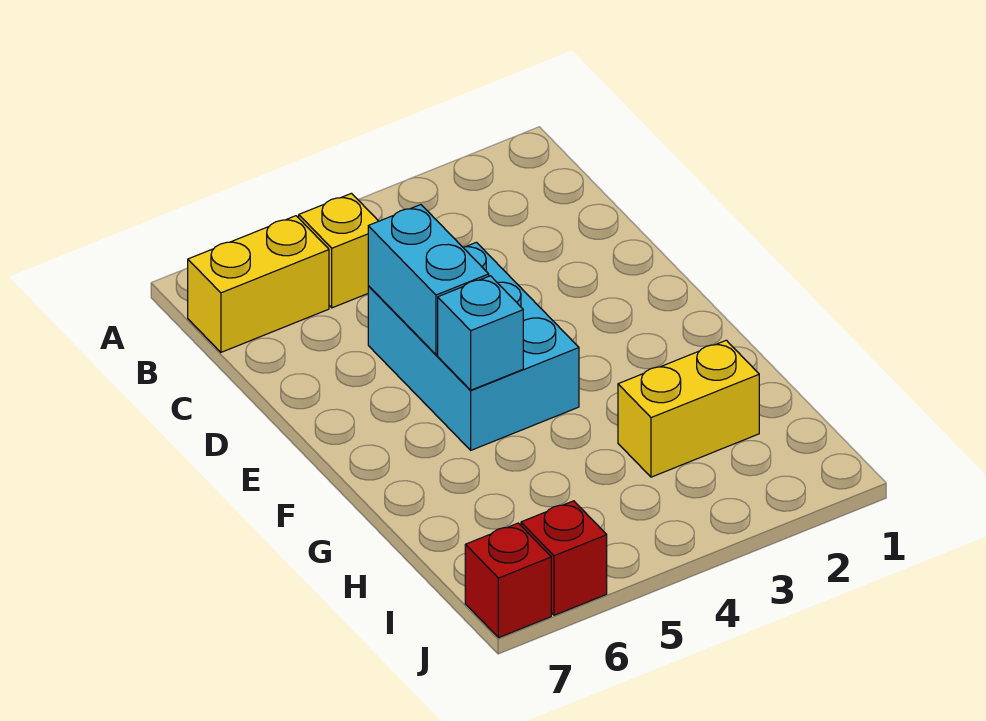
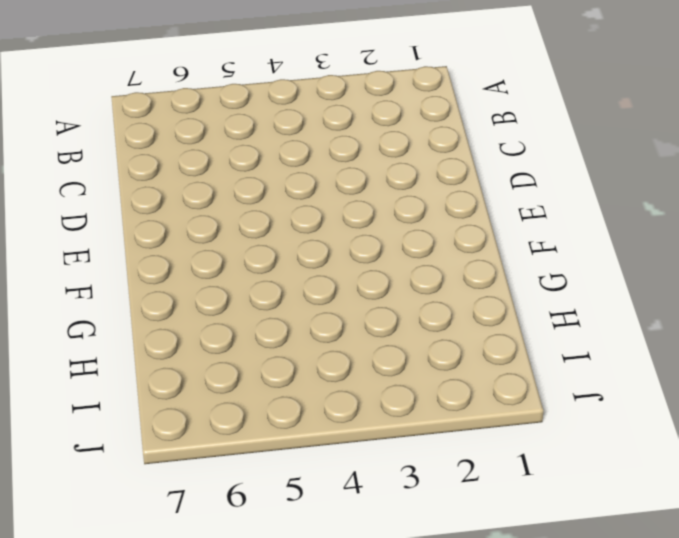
none -> yellow brick B5 level 1
none -> yellow brick B6:B7 level 1

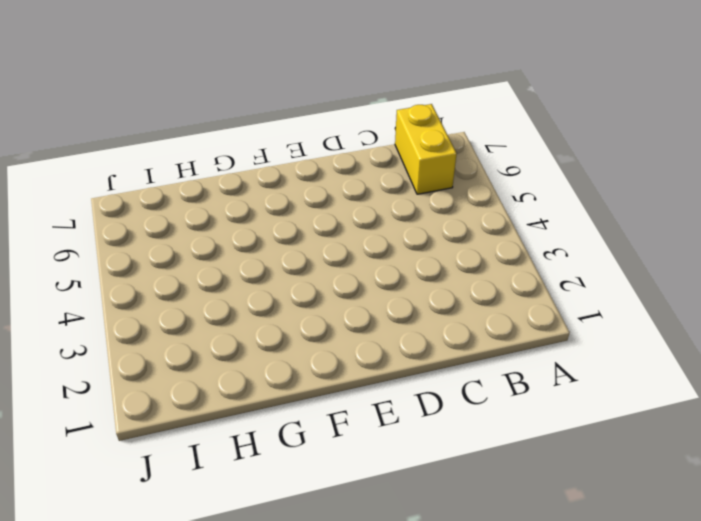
none -> yellow brick B5 level 1
none -> cyan brick D4:F5 level 1

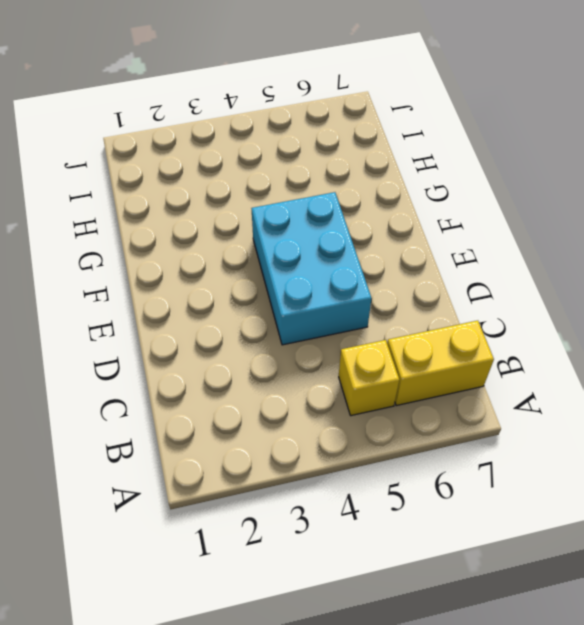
none -> yellow brick H2:H3 level 1
none -> red brick J6 level 1

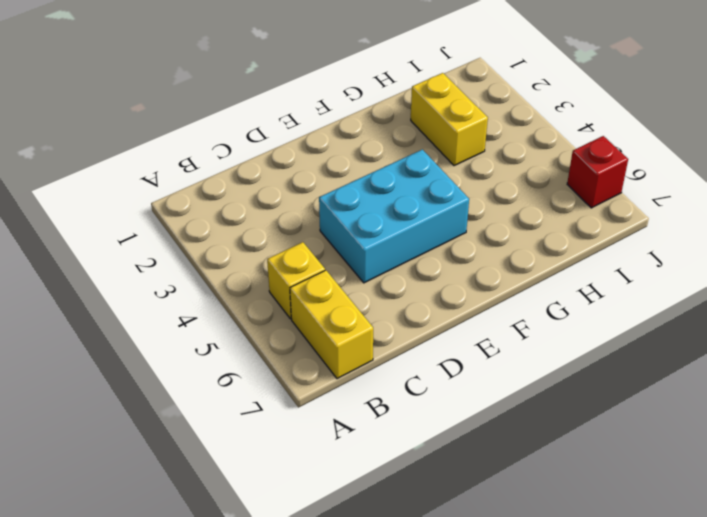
none -> red brick J7 level 1
none -> cyan brick D5:E5 level 2

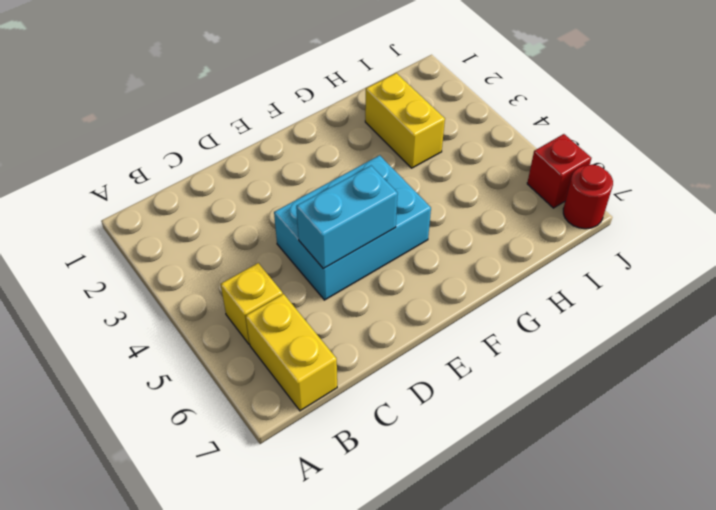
red round brick J7 level 1 -> red brick J7 level 1
none -> cyan brick F5 level 2

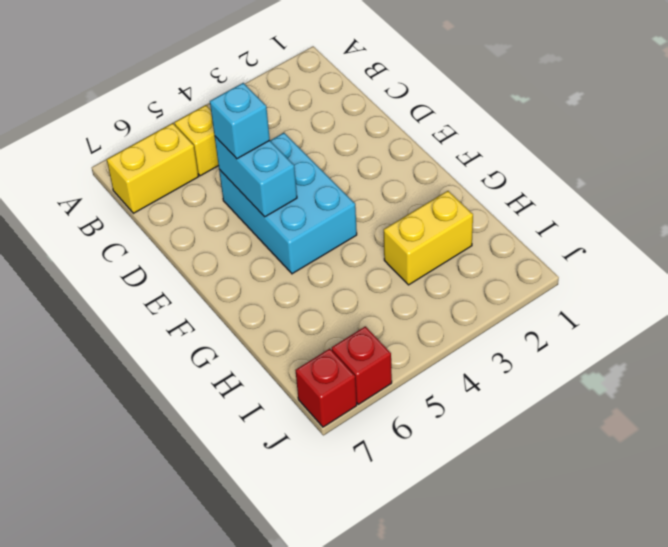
cyan brick D5 level 3 -> cyan brick F5 level 2

